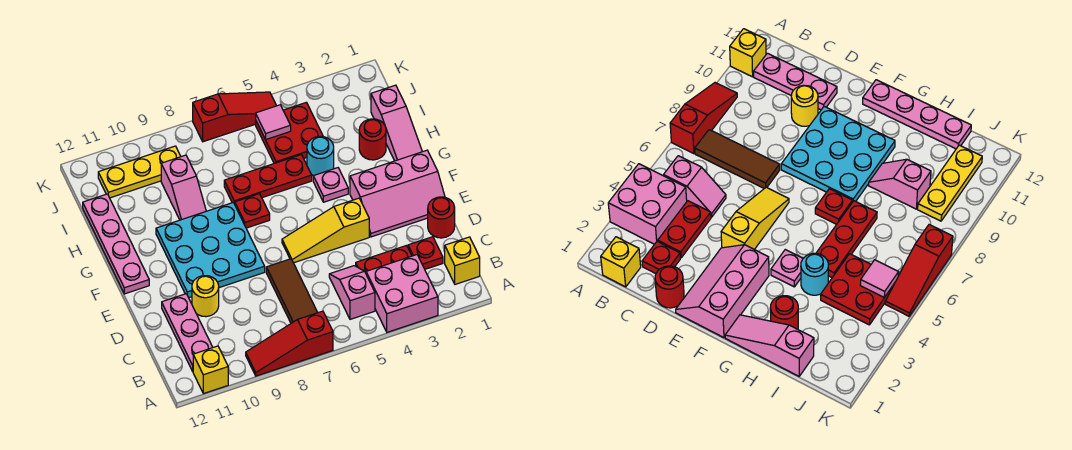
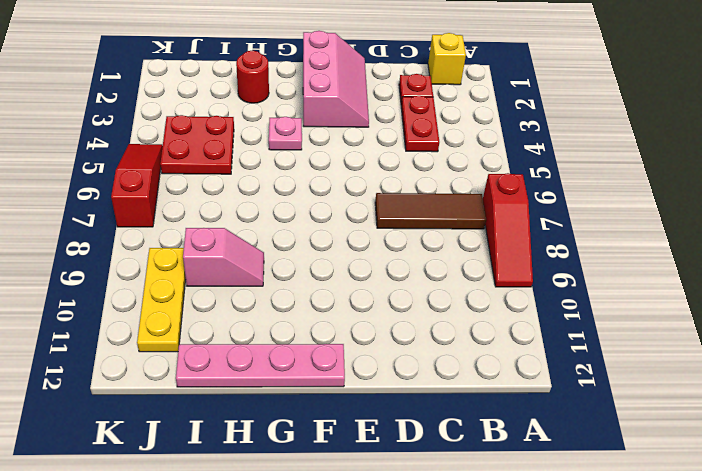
none -> pink brick A3:B4 level 1
none -> yellow brick A11 level 1
none -> pink slope B5:C5 level 1 top B

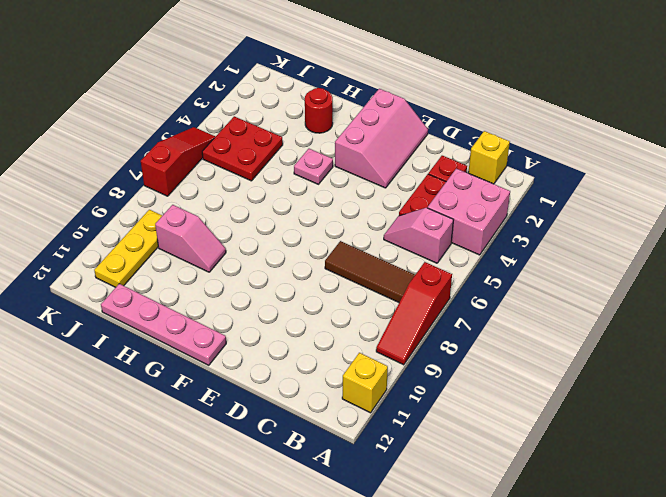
none -> pink plate B11:D11 level 1
none -> red round brick D1 level 1
none -> yellow round brick D10 level 1

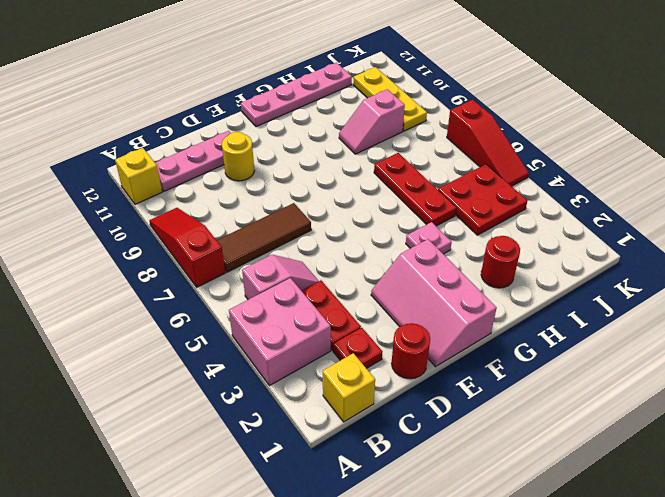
none -> yellow slope E4:E6 level 1 top 4
none -> cyan plate E8:G10 level 1
none -> pink slope G1:I1 level 1 top I

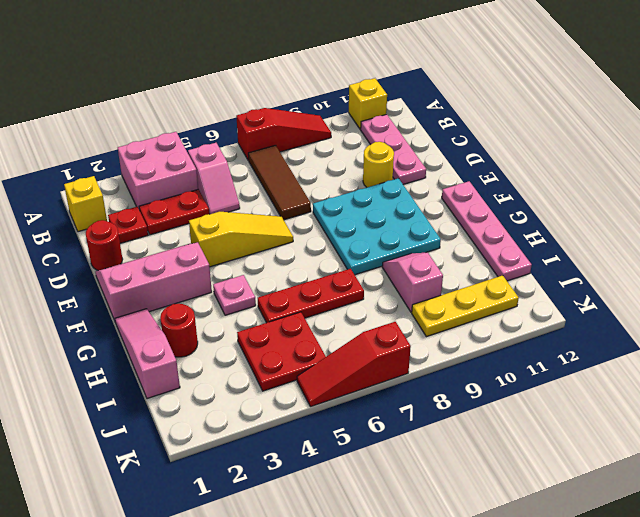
none -> red plate G7 level 1
none -> cyan round brick H4 level 1
none -> pink tile J5 level 2

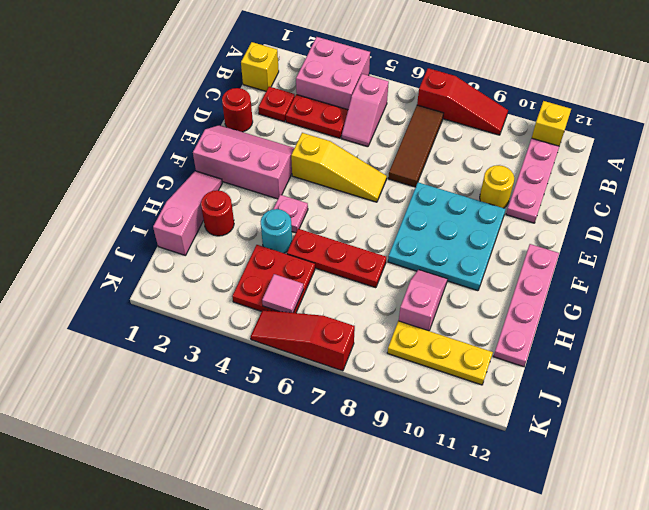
none -> red plate G7 level 1

